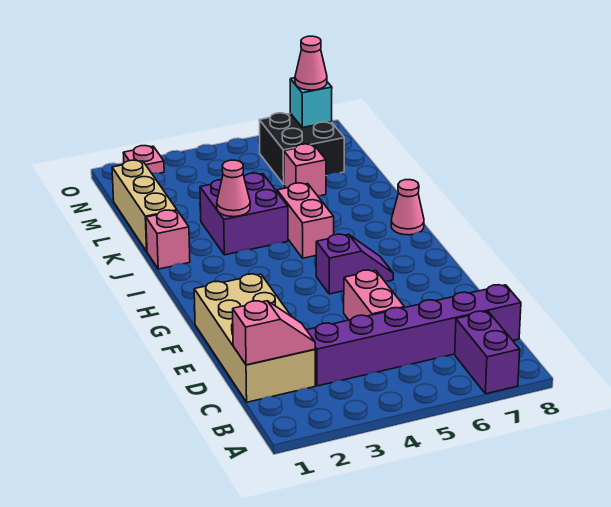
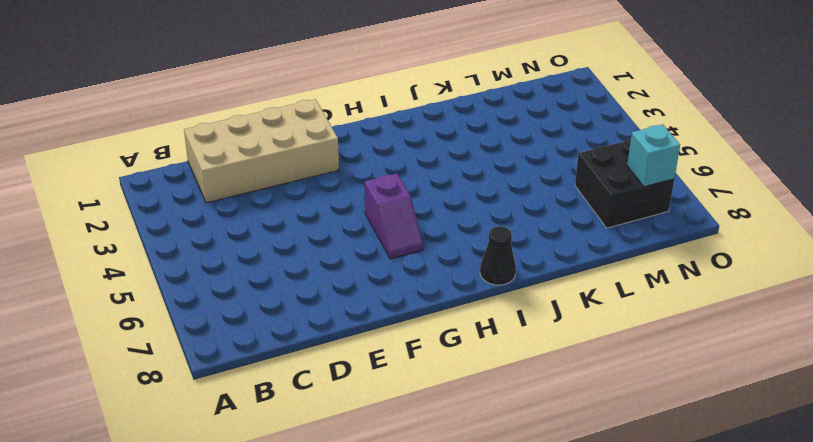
black cone I8 level 1 -> pink cone I8 level 1
none -> purple brick A7:B7 level 1
none -> purple brick C3:C8 level 1
none -> pink brick D5:E5 level 1

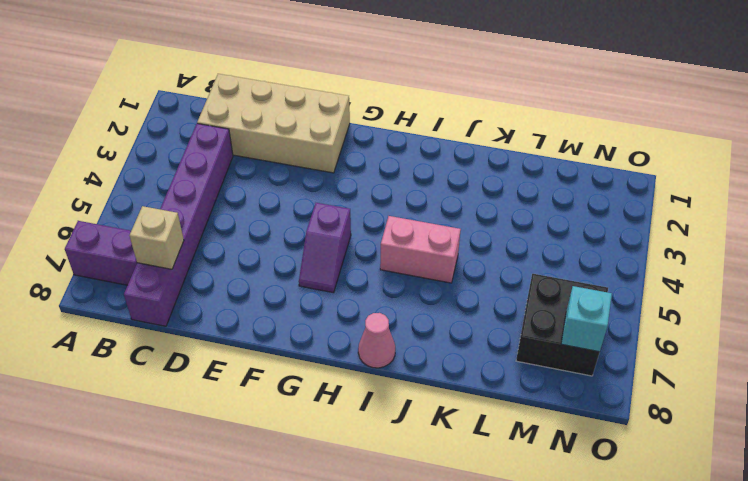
tan brick C7 level 2 -> none
none -> pink brick D5:E5 level 1
none -> pink brick J1 level 1
none -> purple brick J3:K4 level 1

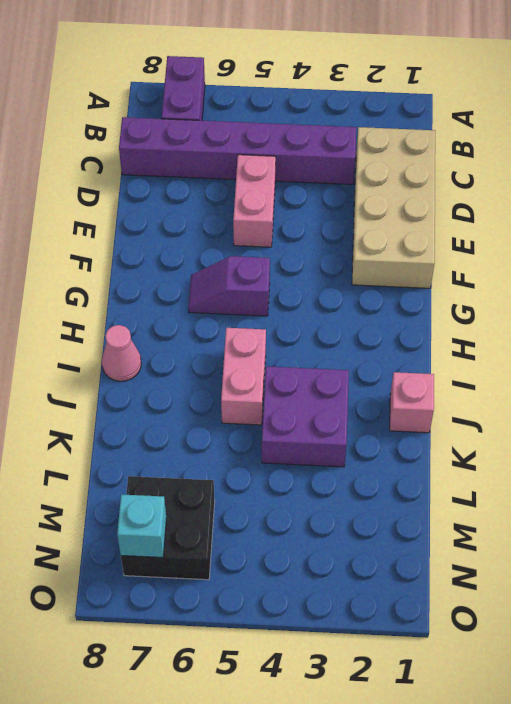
none -> tan brick K1:M1 level 1
none -> pink brick L6 level 1
none -> pink plate O2 level 1

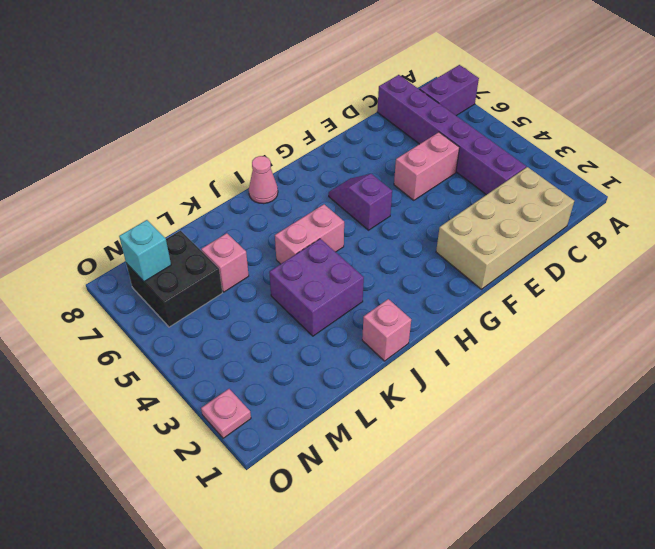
none -> tan brick K1:M1 level 1
none -> pink slope C1:C2 level 2 top 1
none -> pink cone J3 level 2

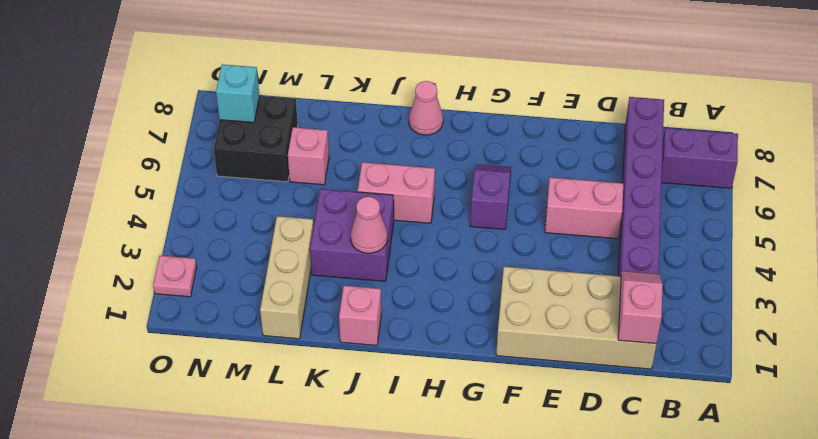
tan brick L1:L3 level 1 -> tan brick K1:M1 level 1
none -> pink cone N7 level 3

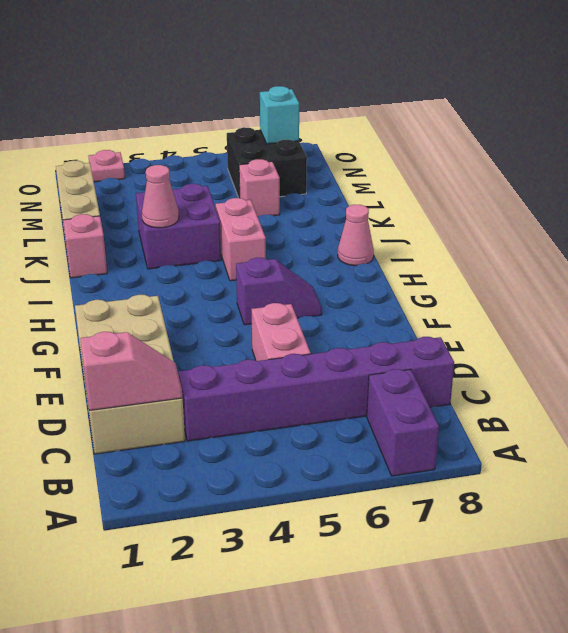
none -> pink cone N7 level 3

